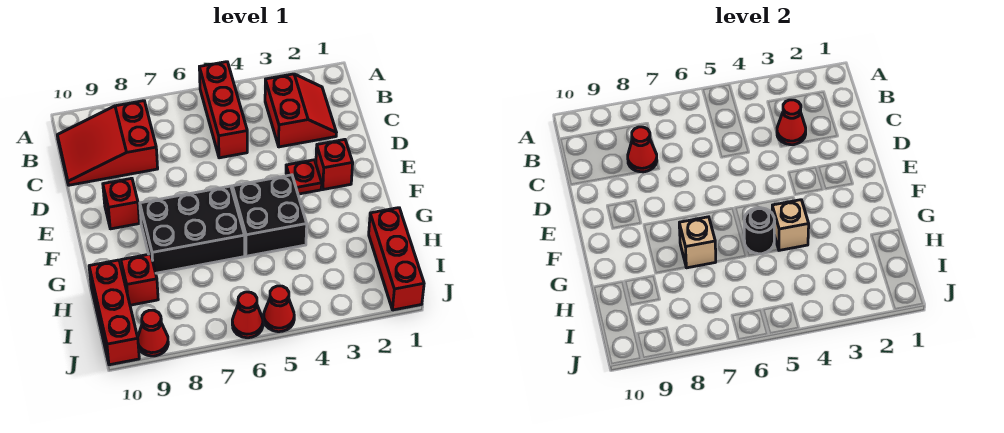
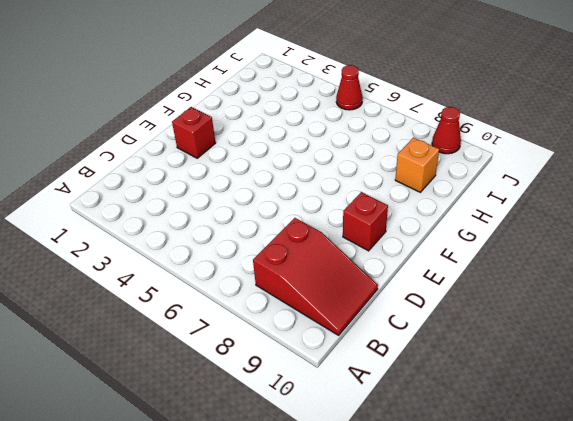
orange brick H9 level 1 -> red brick H9 level 1
none -> red brick A5:C5 level 1
none -> red slope B2:C3 level 1 top 3
none -> red plate E3 level 1

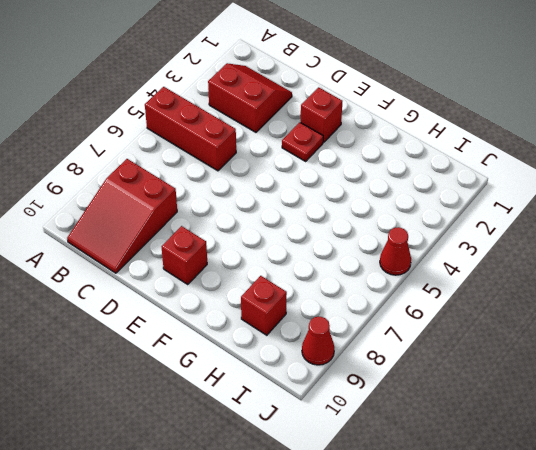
none -> black brick F4:G5 level 1
none -> black brick F6:G8 level 1
none -> red brick H1:J1 level 1

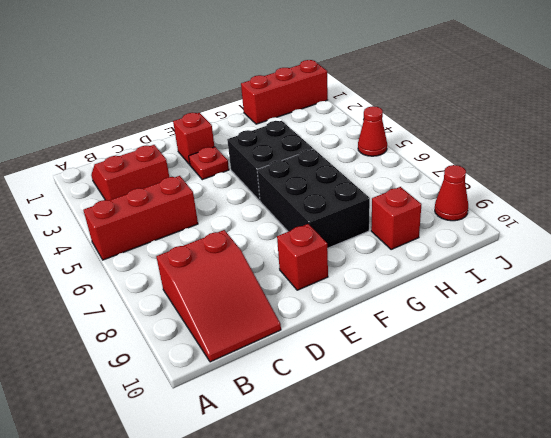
none -> red brick H10:J10 level 1
none -> red cone J6 level 1
none -> red cone C3 level 2

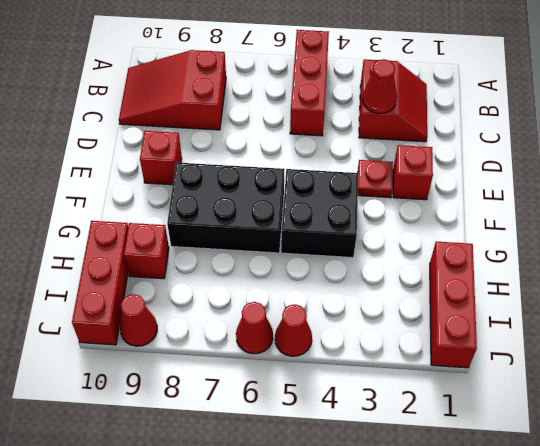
none -> red cone C8 level 2
none -> tan brick G4 level 2
none -> black round brick G5 level 2

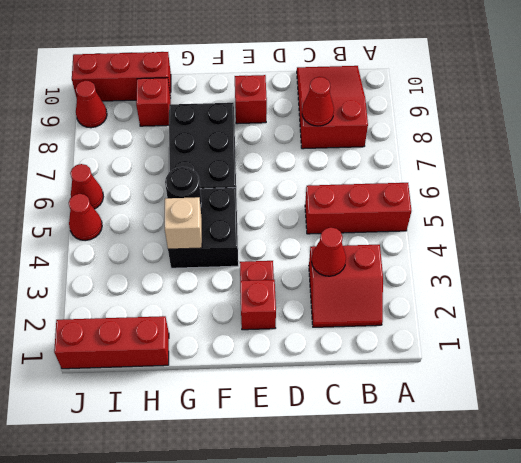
none -> tan brick G7 level 2

